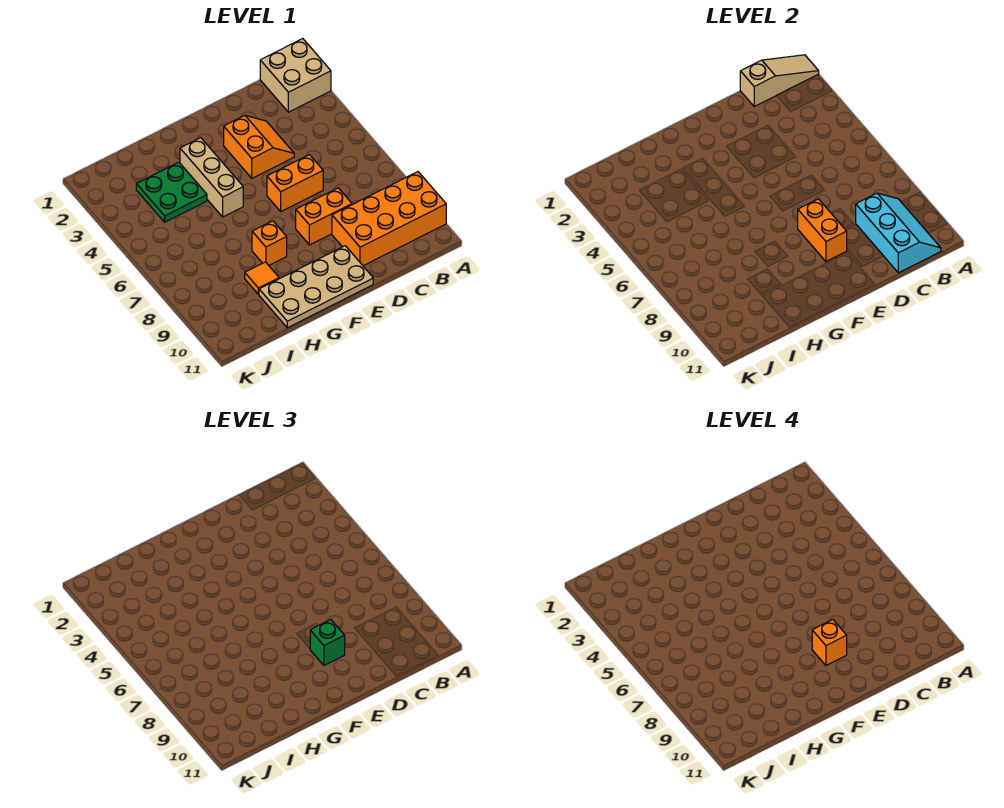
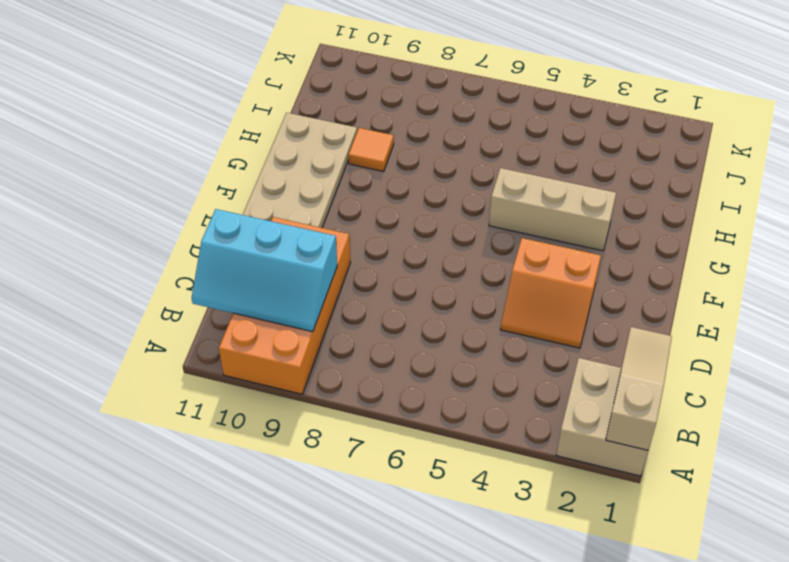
tan slope A1:C1 level 2 top A -> tan slope A1:C1 level 2 top C
none -> orange brick D6:E6 level 1
none -> orange brick D8:E8 level 1
none -> orange brick G8 level 1

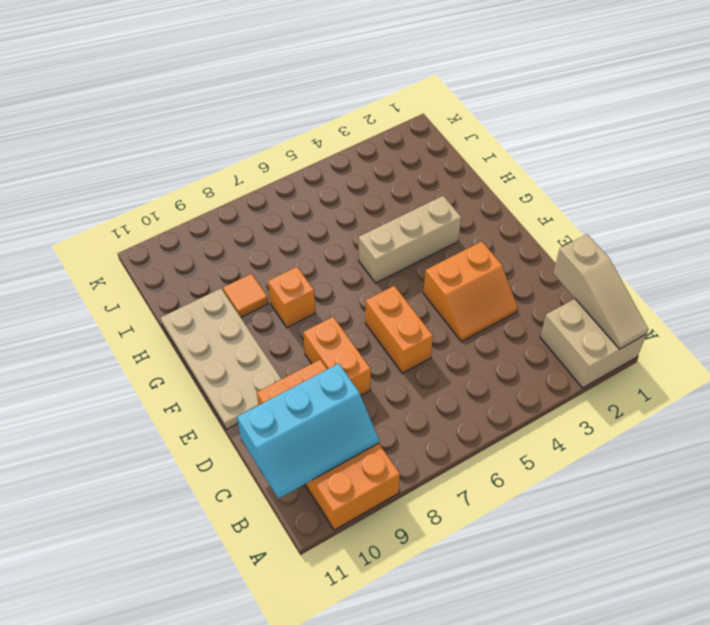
none -> green plate H3:I4 level 1
none -> orange brick E8:E9 level 2
none -> green brick E9 level 3

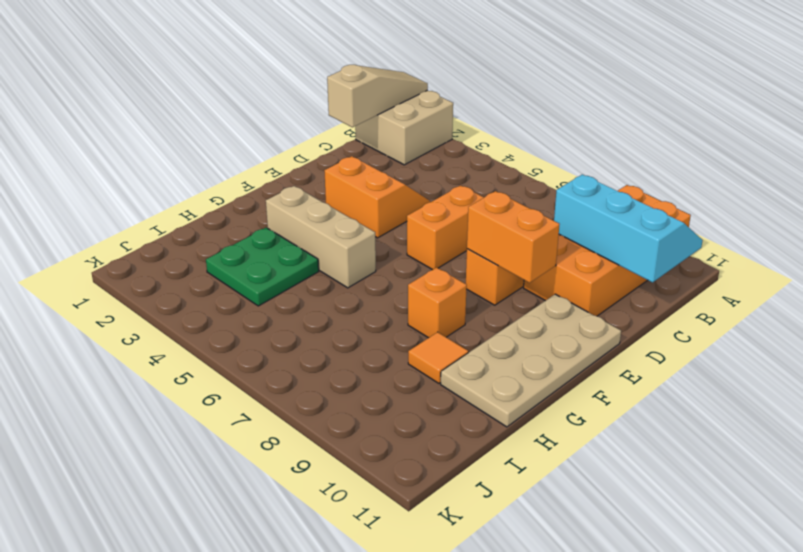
none -> green brick E9 level 3
none -> orange brick E9 level 4

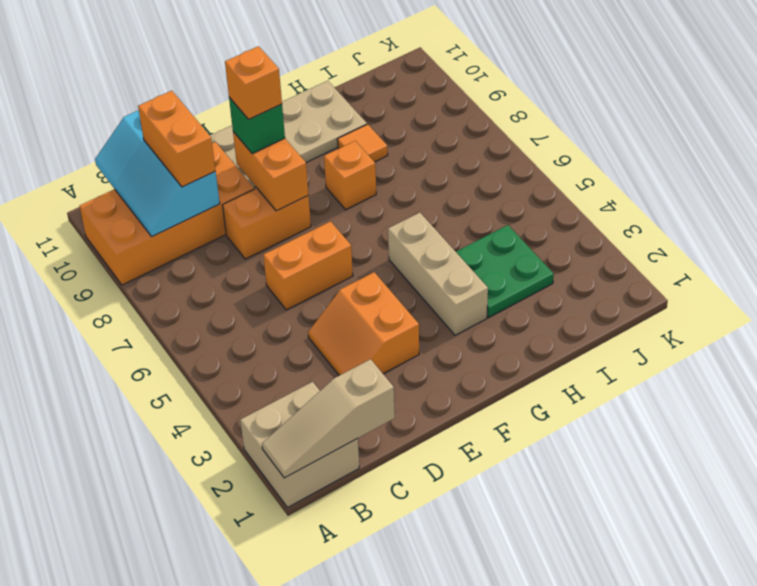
orange brick C9:C10 level 3 -> none

